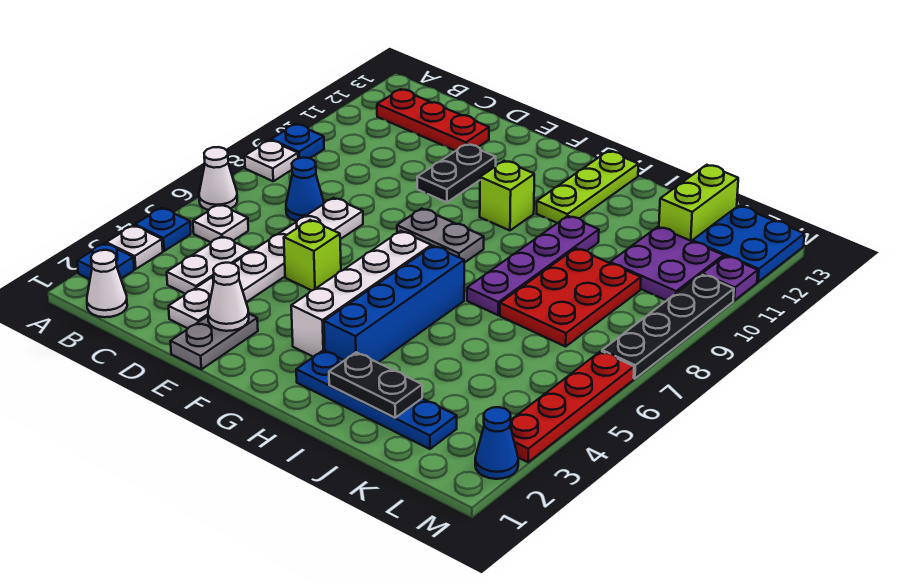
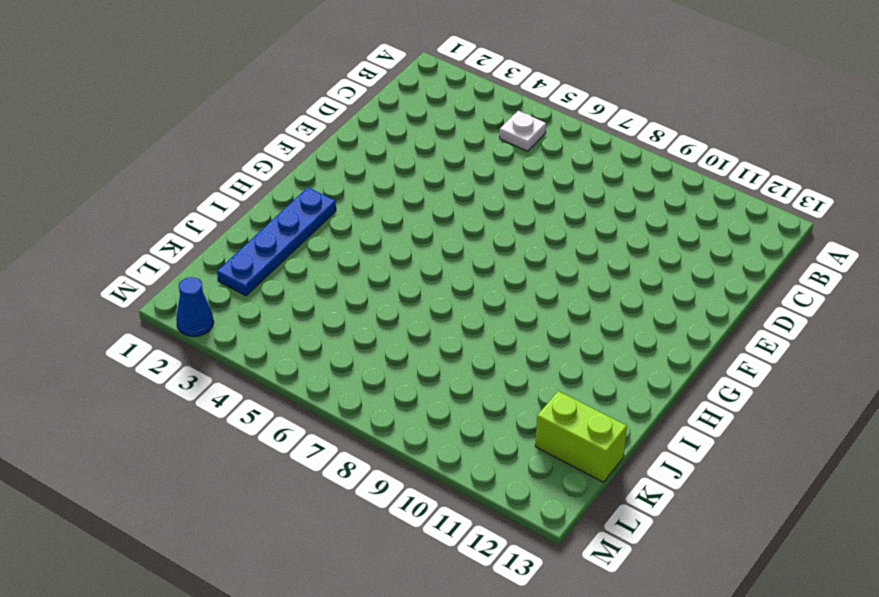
none -> blue plate A2 level 1
none -> white plate A3 level 1
none -> blue plate A4 level 1
none -> white cone A6 level 1

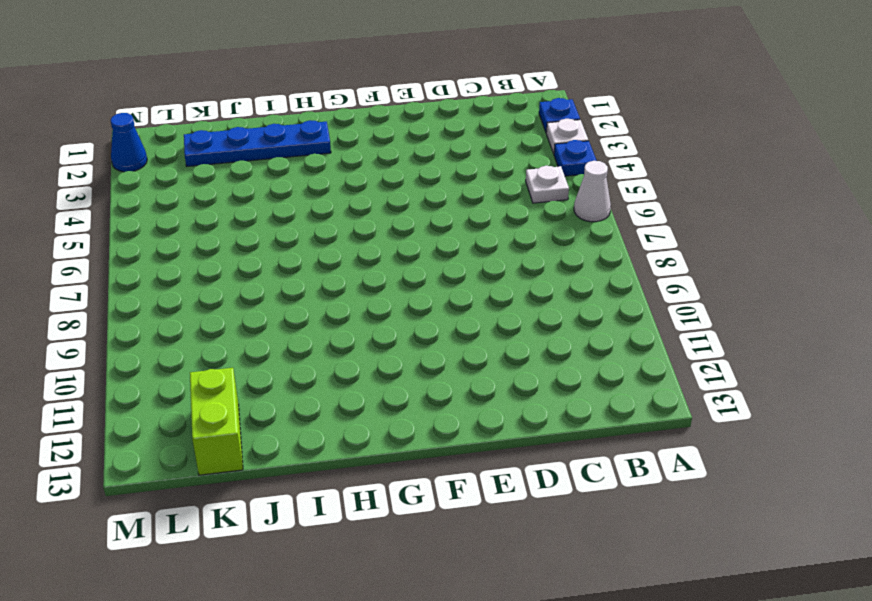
none -> white plate A8 level 1
none -> blue plate A9 level 1
none -> white cone B1 level 1
none -> red plate B12:D12 level 1

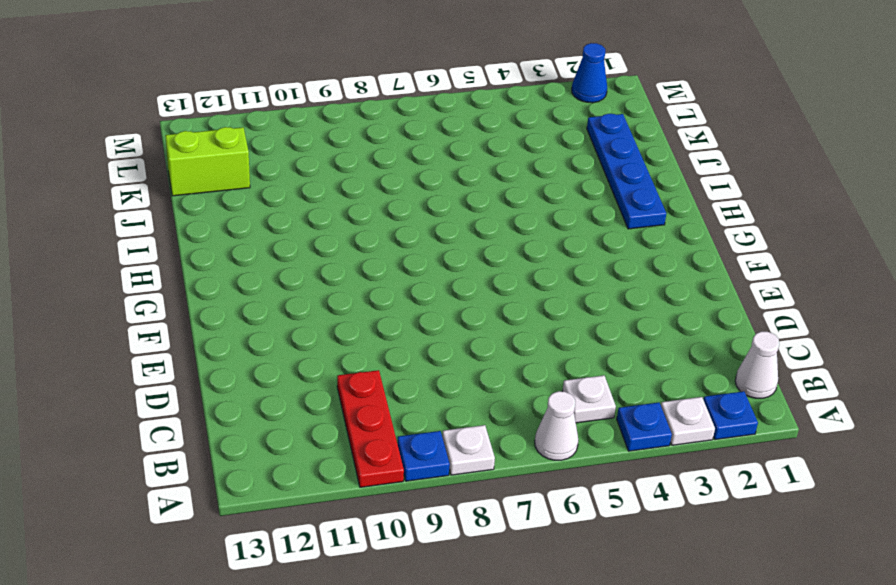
red plate A10:C10 level 1 -> red plate B12:D12 level 1
none -> white plate C3:C4 level 1
none -> blue cone C7 level 1
none -> white plate D2:D7 level 1
none -> grey plate E1:E2 level 1

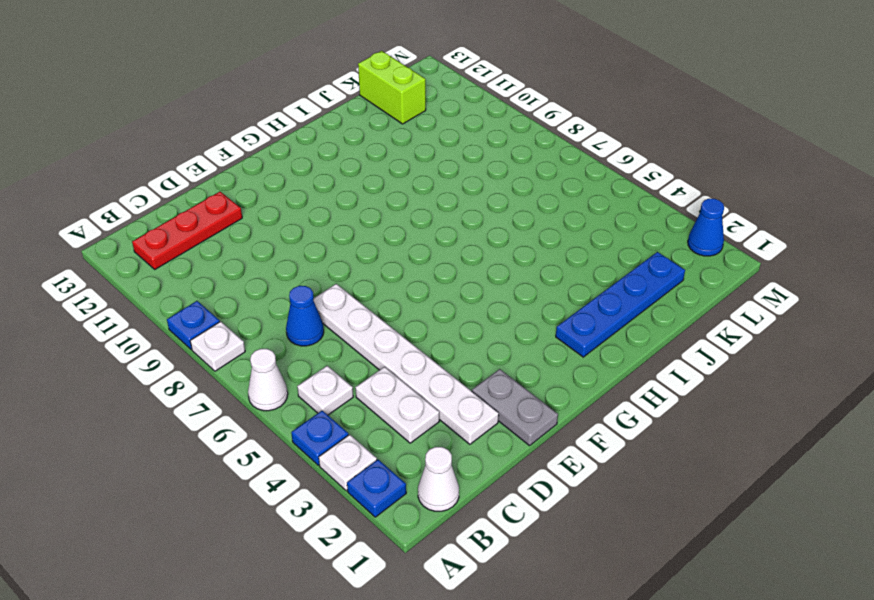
none -> lime brick E5 level 1
none -> black plate E10:E11 level 1
none -> grey plate F8:G8 level 1
none -> white brick G3:G6 level 1

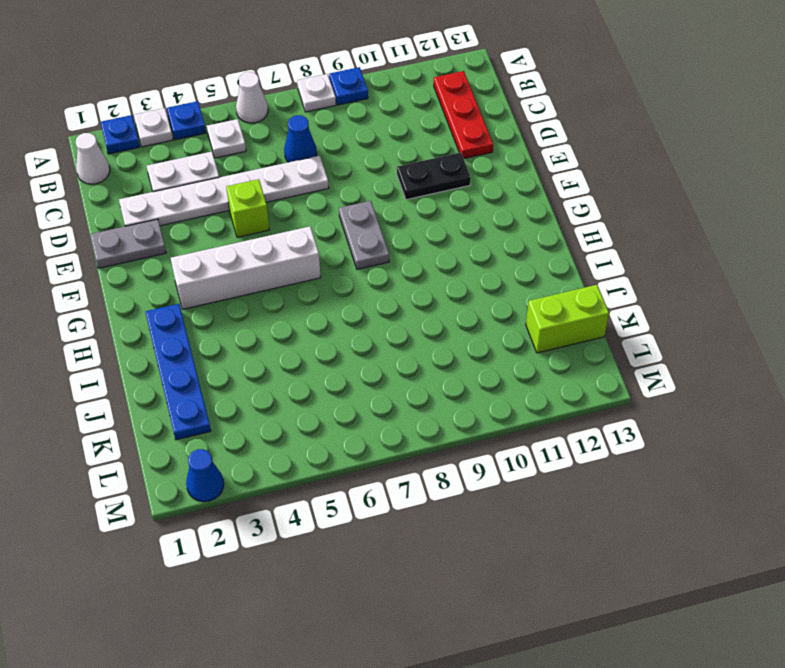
none -> lime brick G10 level 1
none -> blue brick H3:H6 level 1
none -> lime plate H11:H13 level 1
none -> purple plate I7:I10 level 1

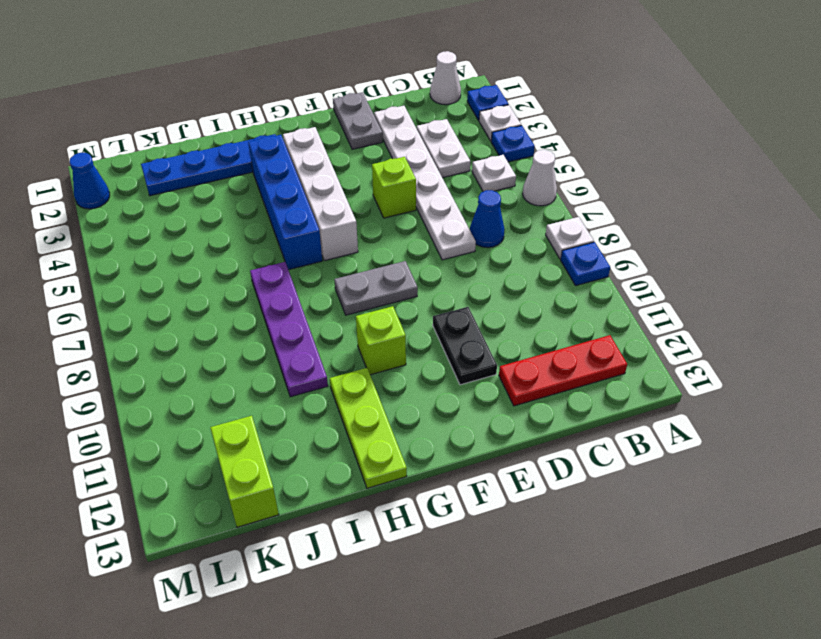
none -> red plate J7:K9 level 1
none -> purple plate K10:L11 level 1
none -> blue plate L12:M13 level 1
none -> red plate M3:M6 level 1

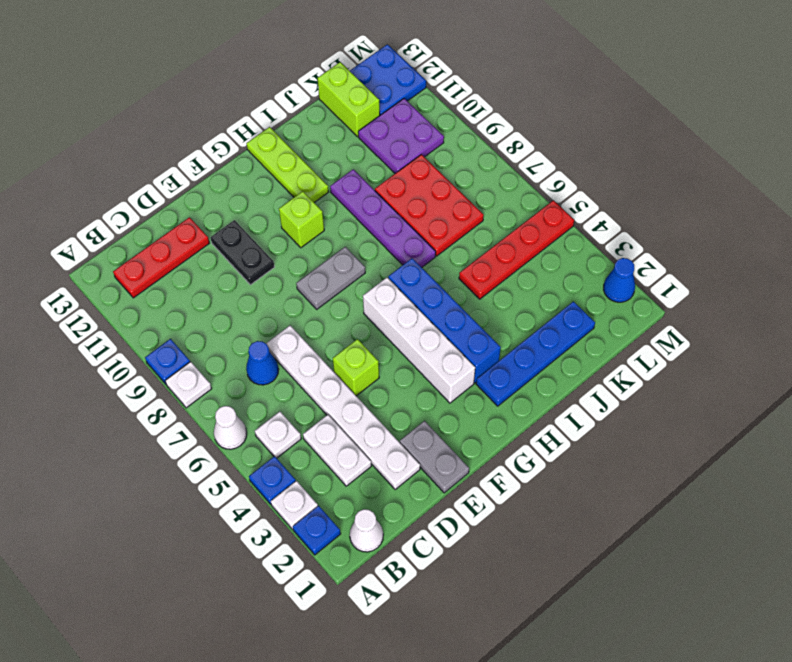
red plate J5:M5 level 1 -> red plate M3:M6 level 1
none -> black plate M7:M10 level 1
none -> purple plate M11 level 1
none -> white cone E2 level 2
none -> black plate I2:J2 level 2

